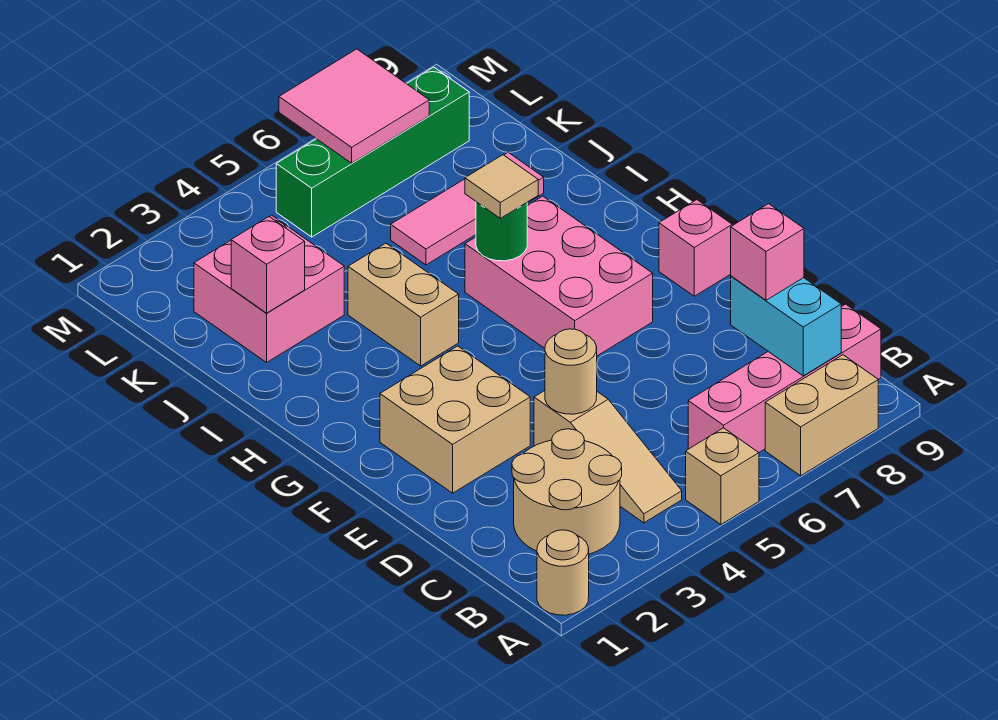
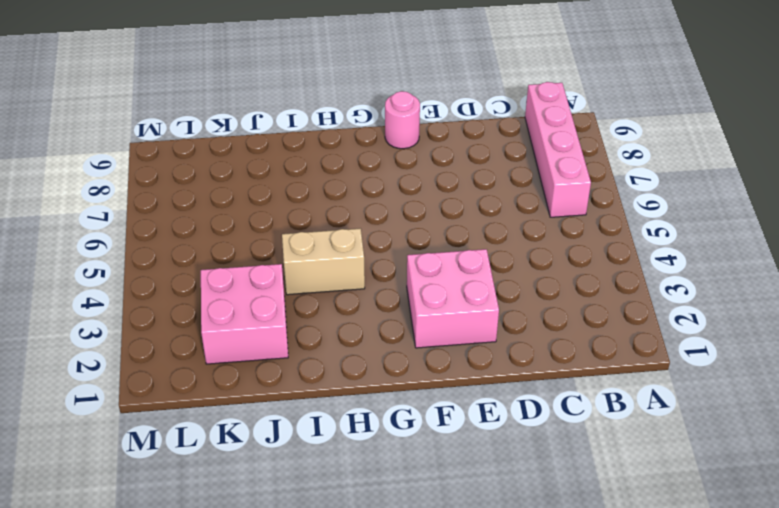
pink brick E2:F3 level 1 -> tan brick E2:F3 level 1
pink round brick F9 level 1 -> pink brick F9 level 1
none -> tan round brick A1 level 1
none -> tan brick A5 level 1
none -> tan brick A7:A8 level 1

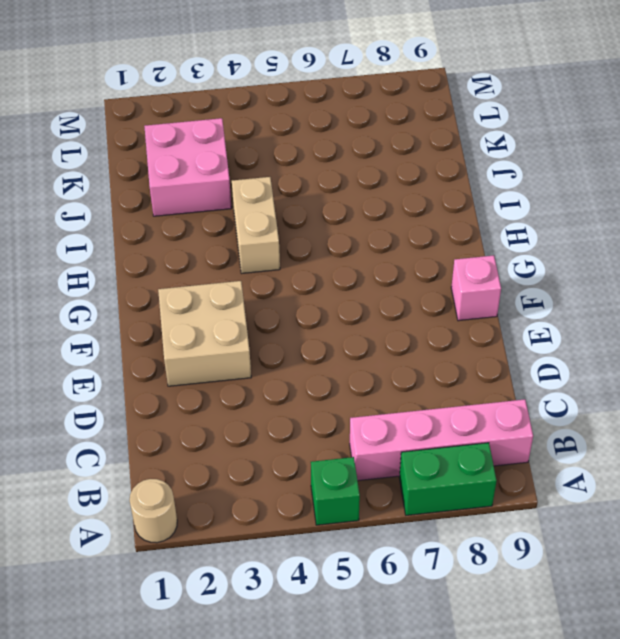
green brick A5 level 1 -> tan brick A5 level 1
green brick A7:A8 level 1 -> tan brick A7:A8 level 1
none -> tan round brick B2:C3 level 1
none -> tan slope B4:D4 level 1 top D
none -> pink brick F6:H7 level 1

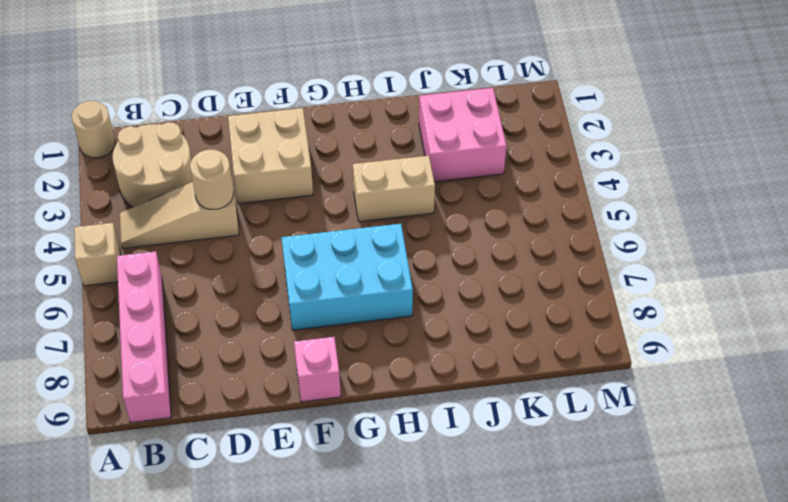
cyan brick F6:H7 level 1 -> pink brick F6:H7 level 1
none -> tan brick A7:A8 level 1
none -> pink tile J6:J8 level 1
none -> green brick L5:L8 level 1

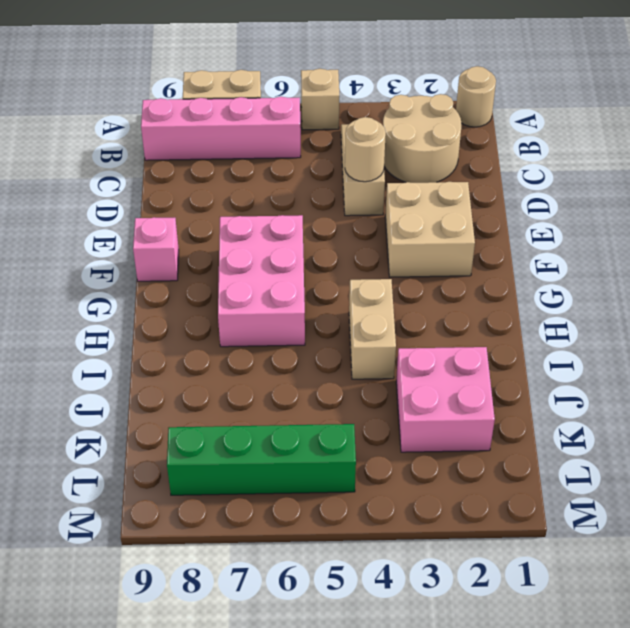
none -> pink tile J6:J8 level 1
none -> cyan brick B8:C8 level 2
none -> green round brick H6 level 2

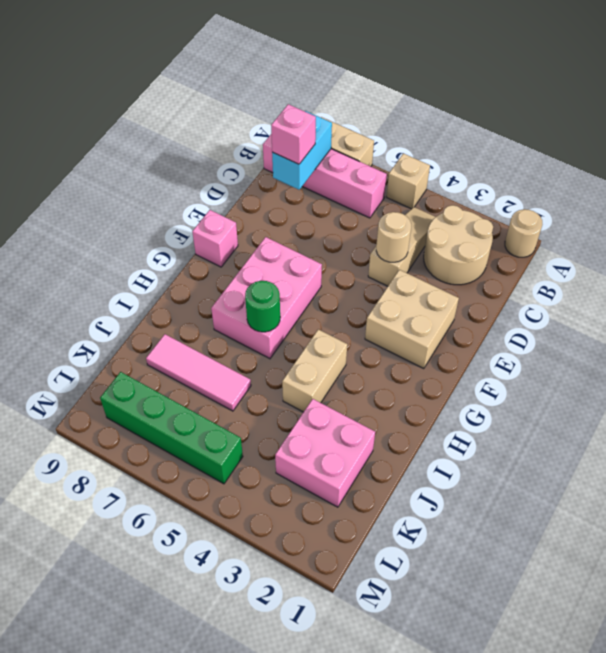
none -> pink brick J2 level 2
none -> pink tile L6:M7 level 2
none -> tan tile H6 level 3

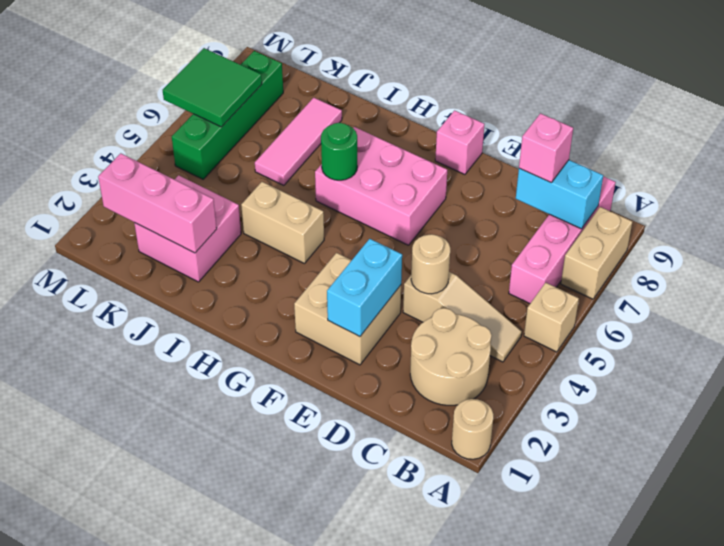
cyan brick E2:E3 level 2 -> none
pink brick J2:L2 level 2 -> pink brick J2 level 2
green tile L6:M7 level 2 -> pink tile L6:M7 level 2
none -> tan tile H6 level 3

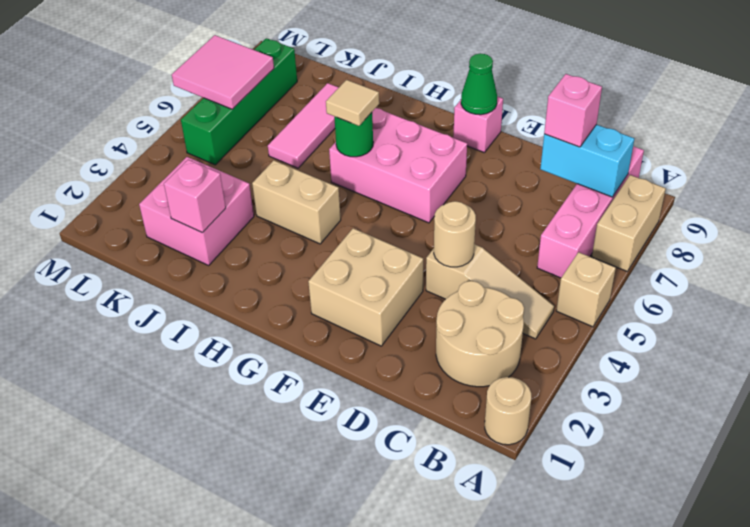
green cone F9 level 2 -> none

